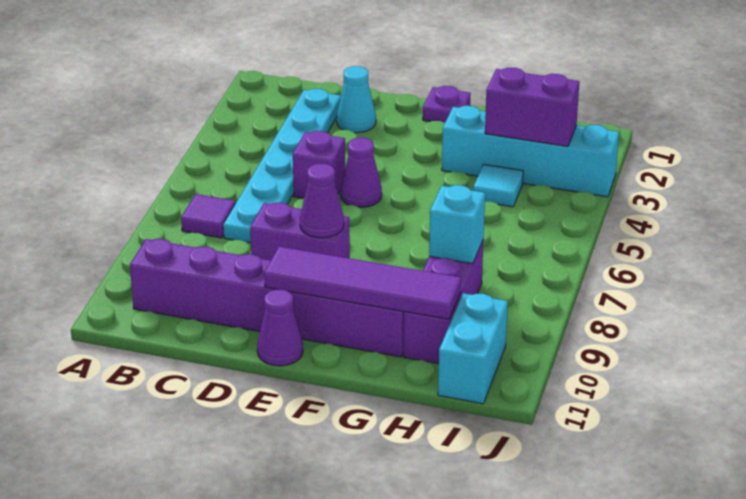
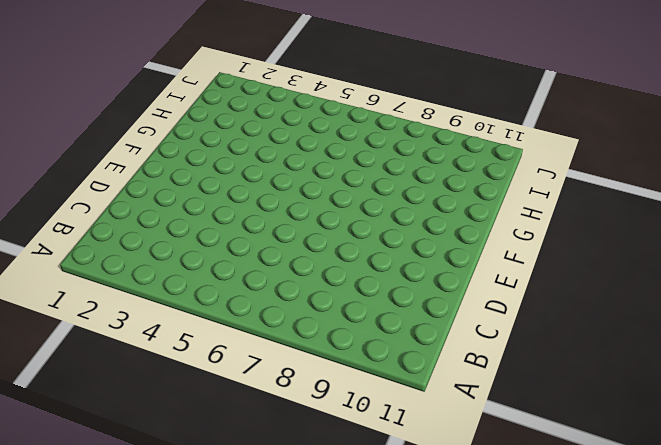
none -> purple tile B7 level 1
none -> purple brick B10:G10 level 1
none -> cyan plate C2:C7 level 1

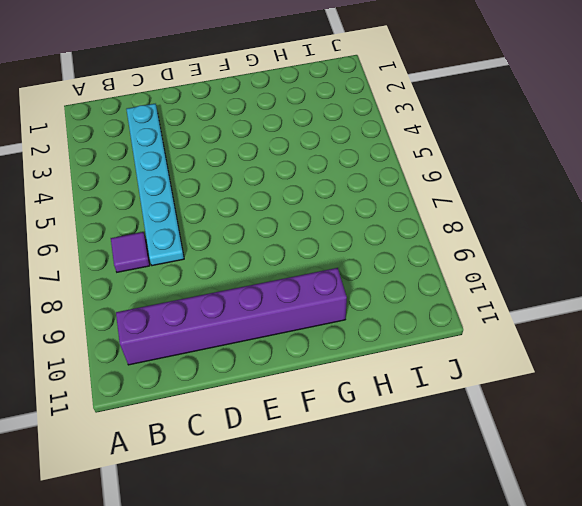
none -> cyan cone D2 level 1
none -> purple brick D5 level 1
none -> purple brick D8:E8 level 1

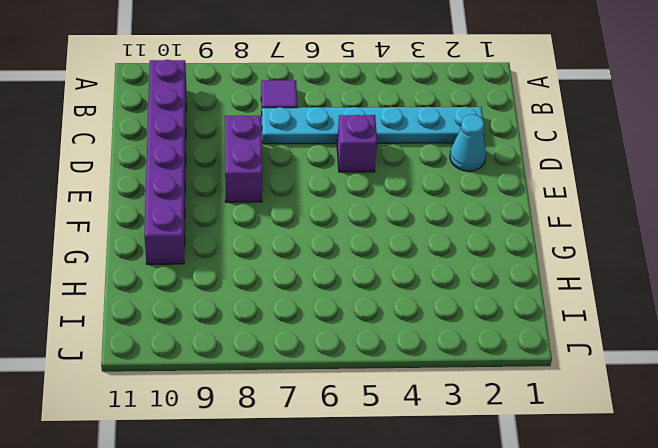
none -> purple cone E5 level 1
none -> purple cone E11 level 1
none -> purple plate F1 level 1

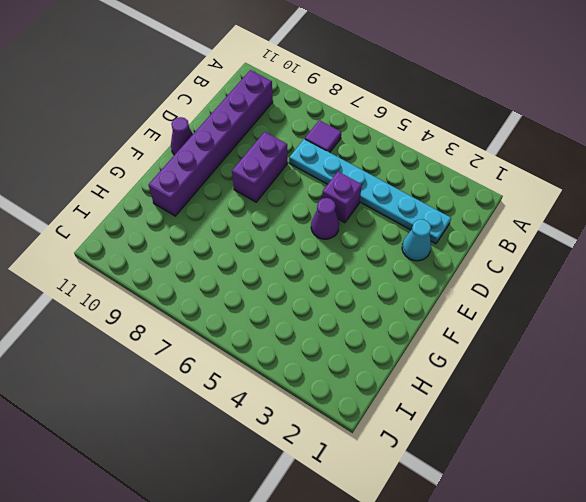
none -> purple plate F1 level 1
none -> cyan brick G3:J3 level 1
none -> cyan tile H4 level 1

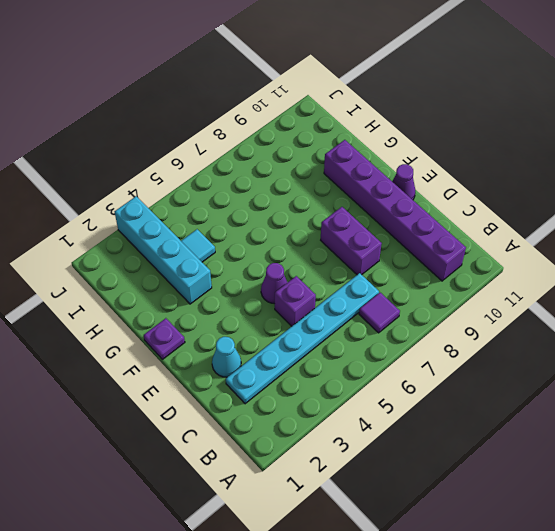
none -> purple brick H8:H10 level 1
none -> cyan brick I10:I11 level 1
none -> purple cone E8 level 2

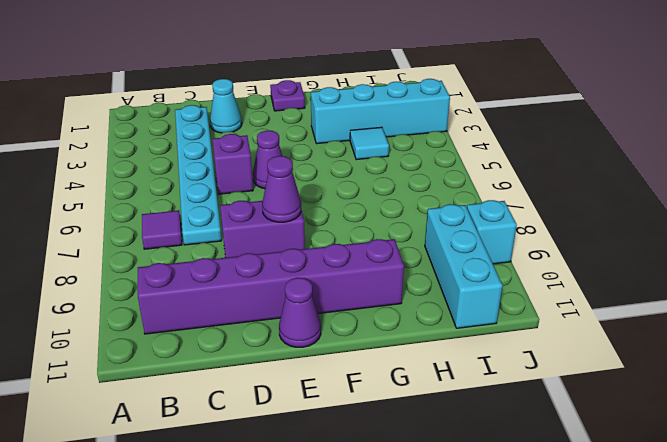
cyan brick I9:I11 level 1 -> cyan brick I10:I11 level 1
cyan brick J9 level 1 -> cyan brick H8 level 2
none -> purple brick H8:H10 level 1
none -> purple tile E10:H10 level 2
none -> purple brick H3:I3 level 2

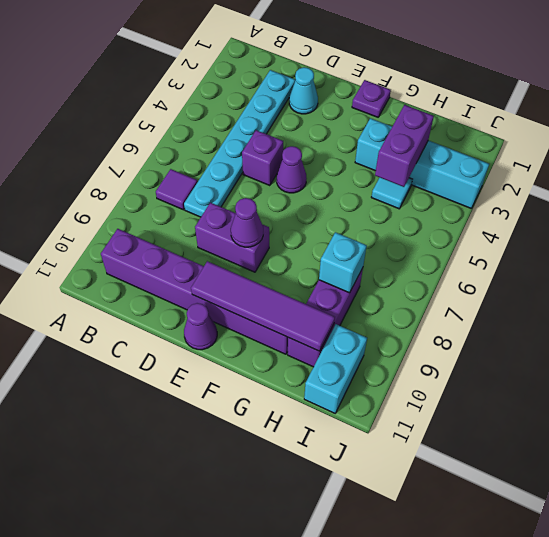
purple brick H3:H4 level 2 -> purple brick H3:I3 level 2

